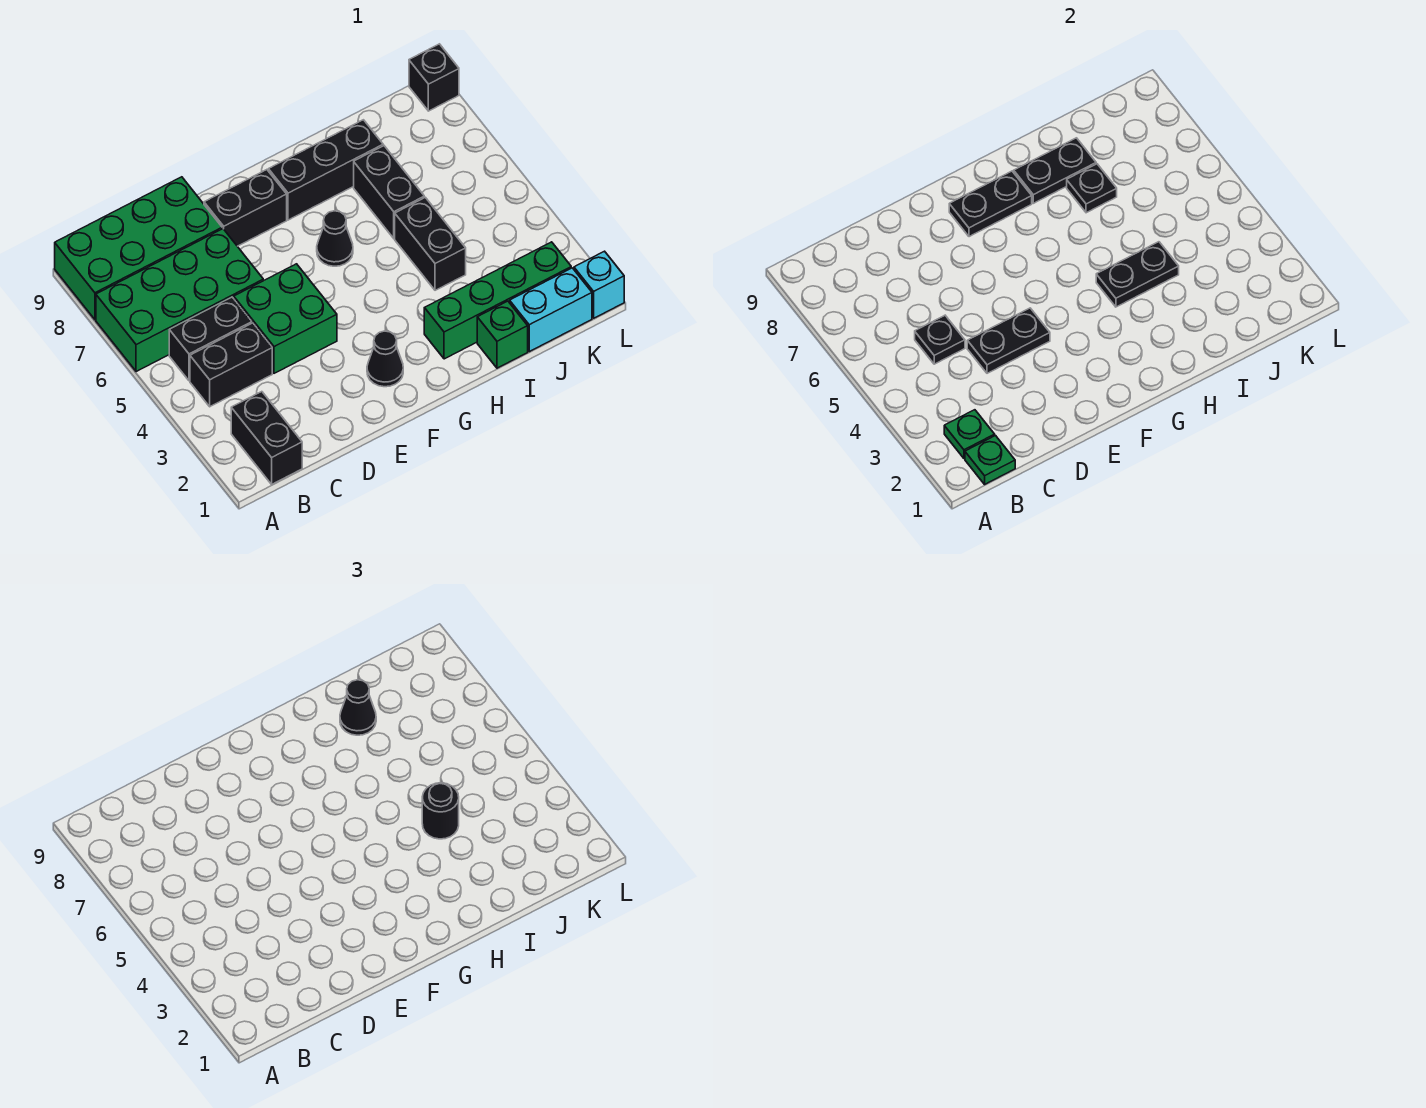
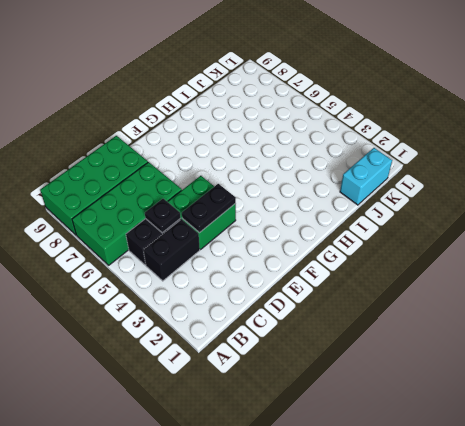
none -> black brick B1:B2 level 1
none -> black brick E8:F8 level 1
none -> black cone F2 level 1

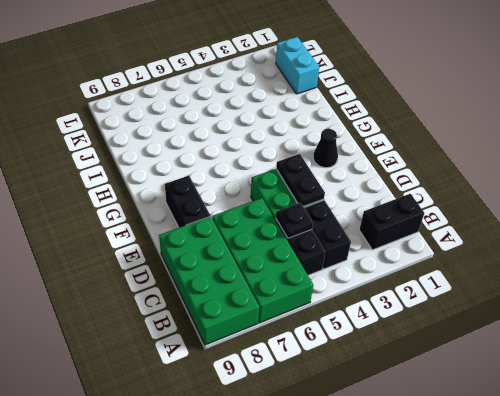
none -> black cone G6 level 1
none -> black brick G8:I8 level 1
none -> green brick H2:K2 level 1

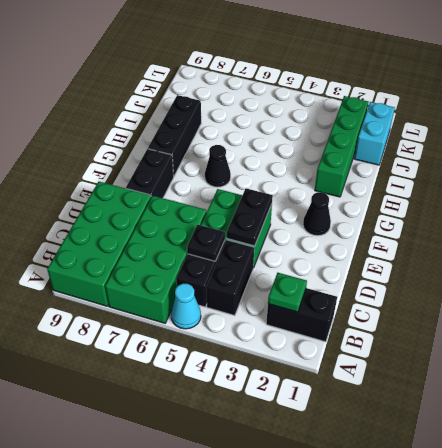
cyan cone A5 level 1 -> none
none -> green brick I1 level 1
none -> black brick I4:I5 level 1
none -> black brick I6:I7 level 1

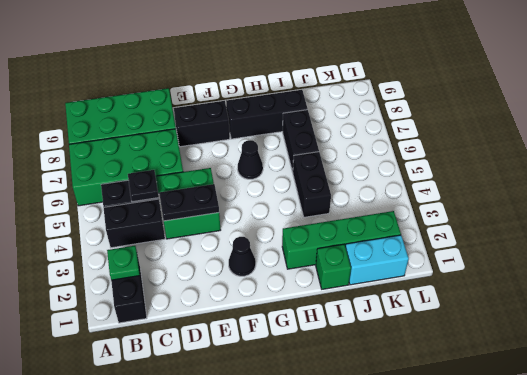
none -> cyan brick L1 level 1
none -> black brick L9 level 1
none -> green plate B1 level 2

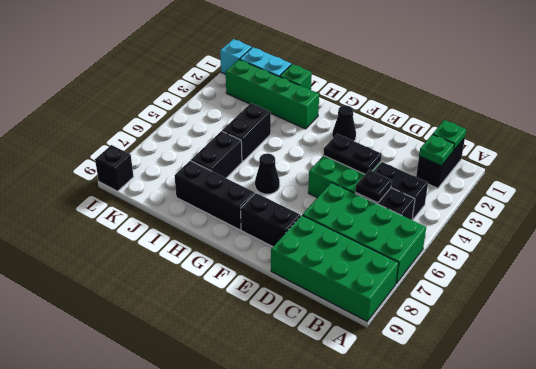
none -> black plate F8:G8 level 2
none -> black plate H4:I4 level 2
none -> black plate H8:I8 level 2

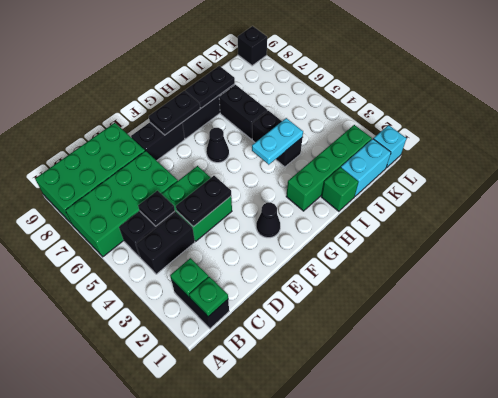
cyan plate H4:I4 level 2 -> black plate H4:I4 level 2
none -> black plate I7 level 2
none -> black round brick I4 level 3
none -> black cone I8 level 3

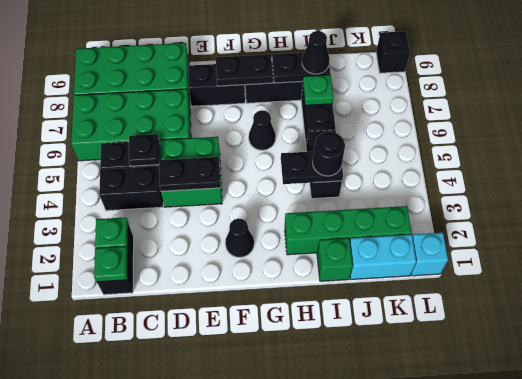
green plate I7 level 2 -> black plate I7 level 2

